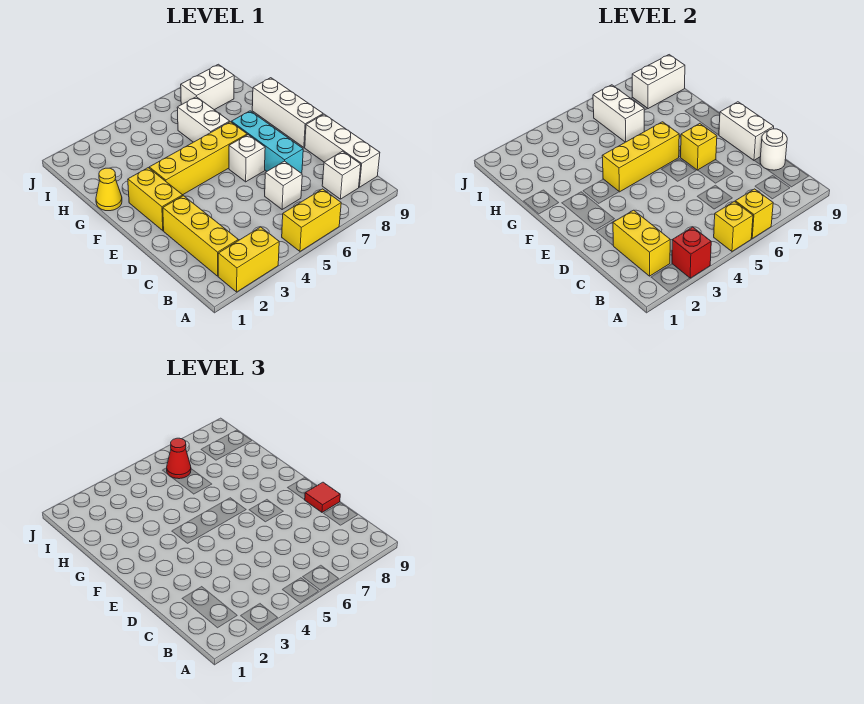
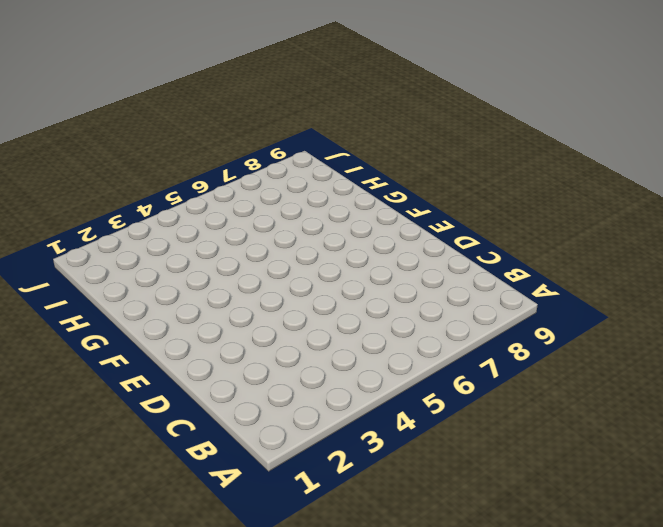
none -> yellow brick A2:A3 level 1
none -> yellow brick A5:A6 level 1
none -> yellow brick B2:D2 level 1

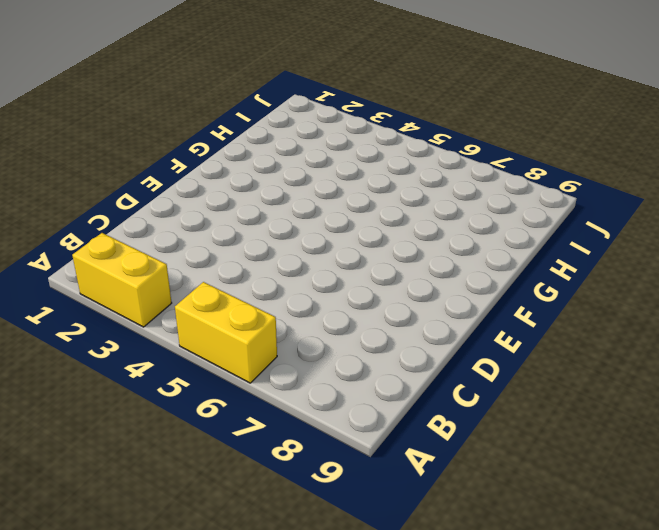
none -> yellow brick B2:D2 level 1
none -> white brick B8 level 1
none -> white brick B9:D9 level 1

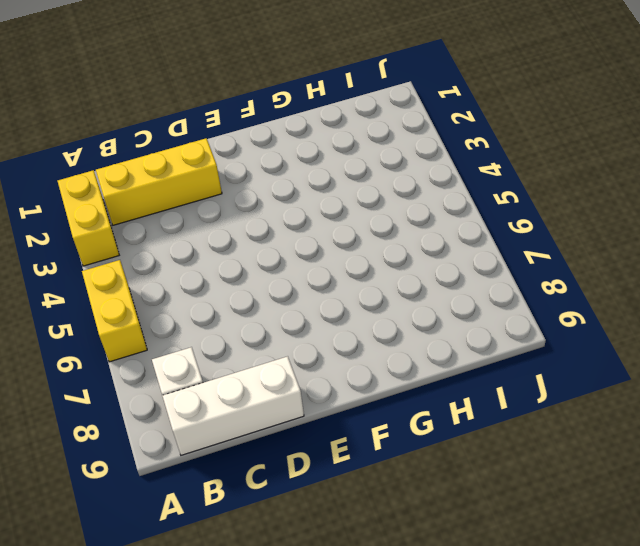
none -> white brick C6 level 1
none -> cyan brick D7:F7 level 1
none -> yellow brick E2:F2 level 1

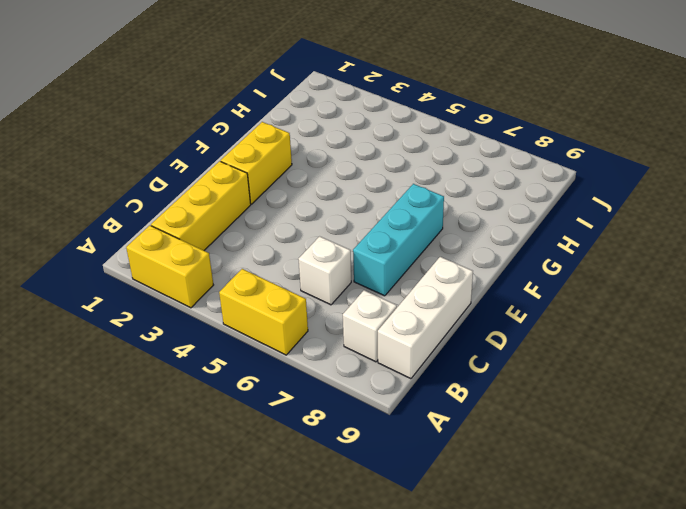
none -> white brick E6 level 1
none -> white brick E9:G9 level 1
none -> yellow brick F3:F6 level 1

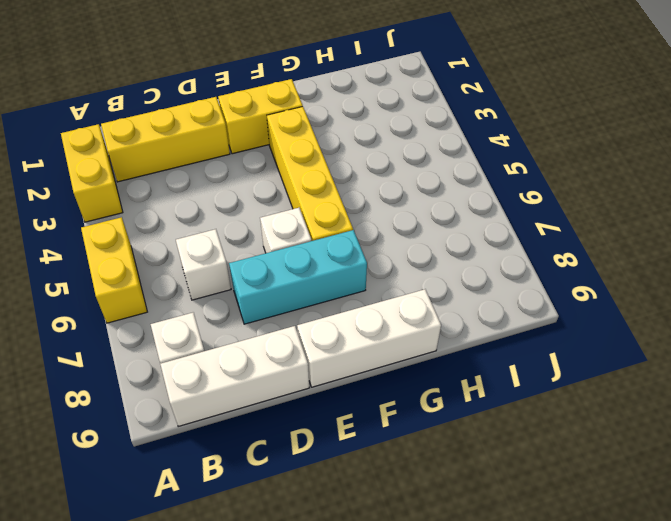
none -> yellow cone G1 level 1
none -> white brick G6:H6 level 1
none -> white brick I7:I8 level 1

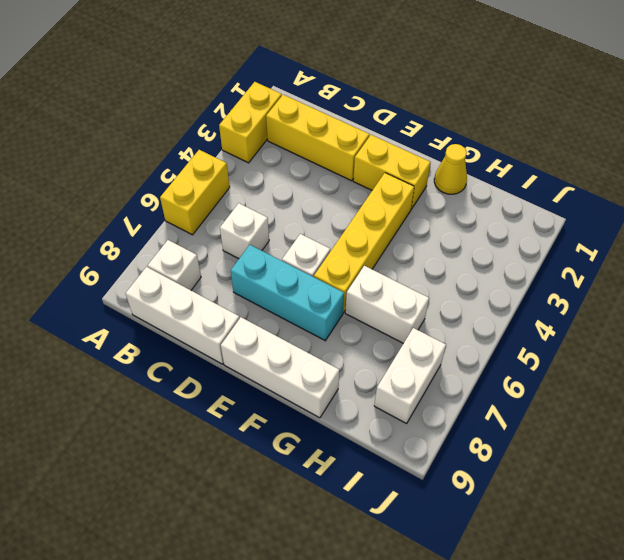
none -> red brick A3 level 2
none -> yellow brick A5 level 2
none -> yellow brick A6 level 2

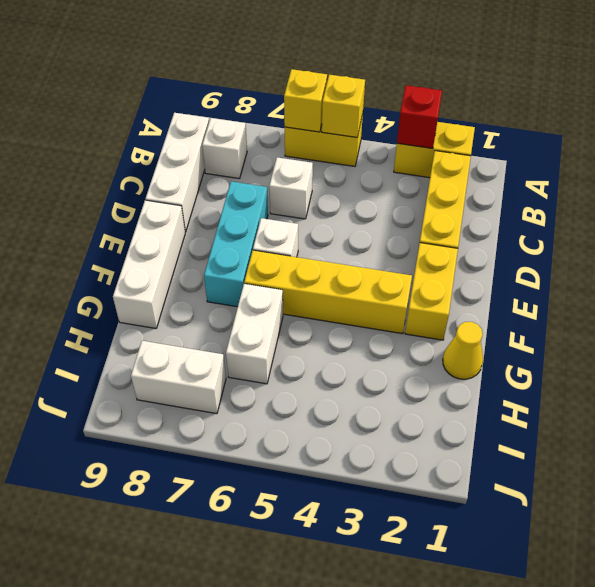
none -> yellow brick B2:C2 level 2
none -> white round brick C9 level 2
none -> white brick D9:E9 level 2

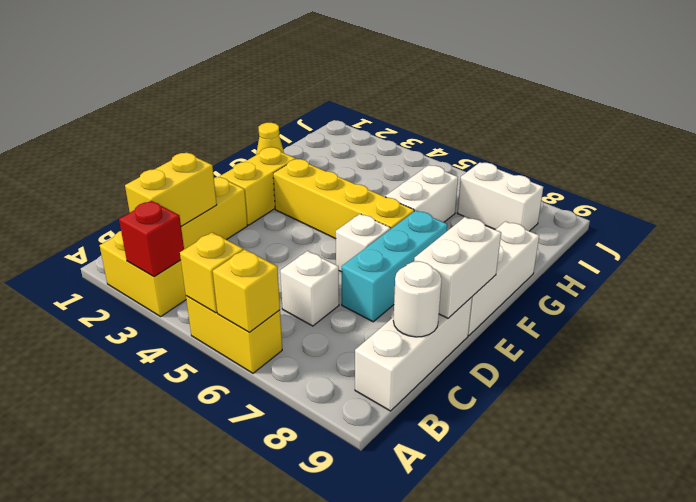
none -> white brick B8 level 1
none -> yellow brick E7 level 2
none -> yellow brick F4:F6 level 2

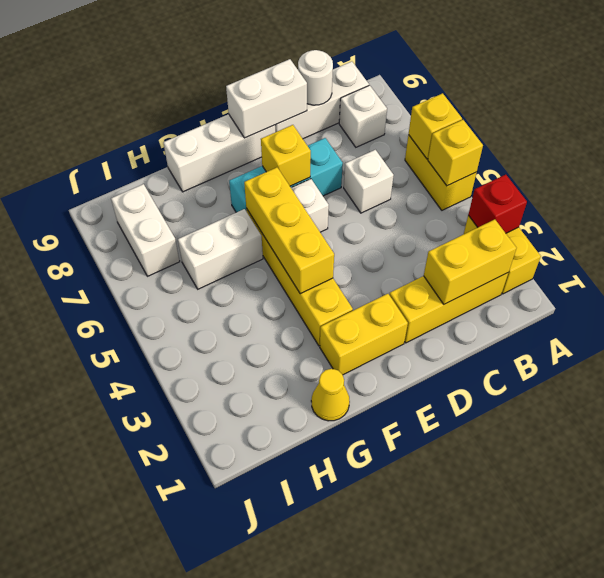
none -> white brick H6:I6 level 2
none -> white brick I8:I9 level 2
none -> red tile D9 level 3

